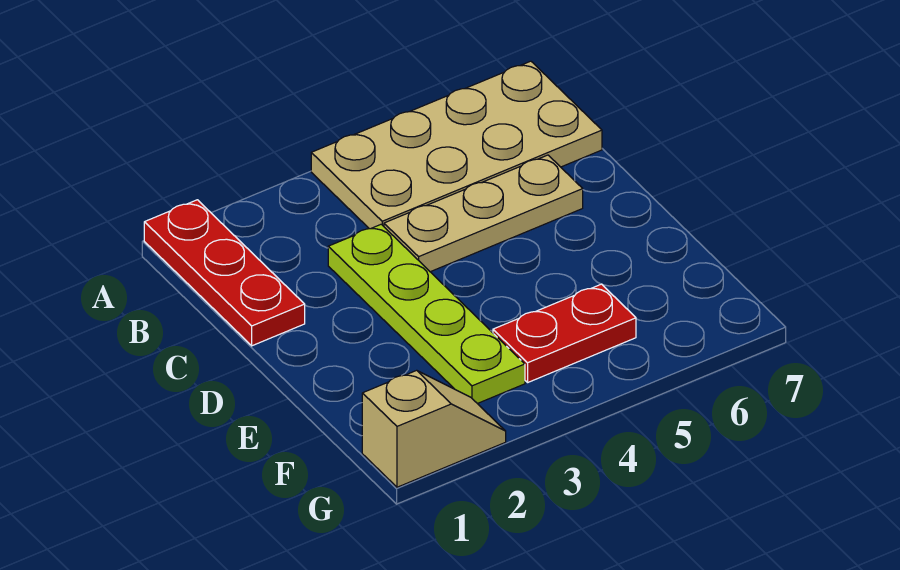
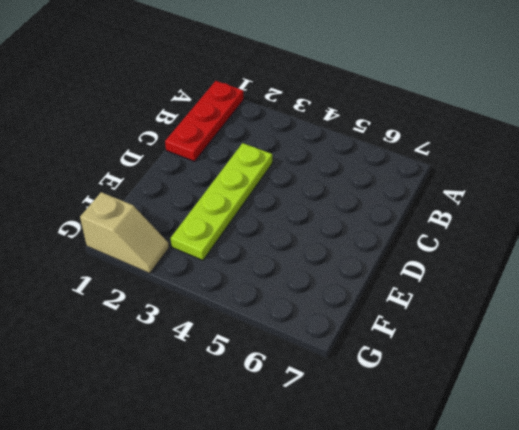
none -> tan plate A4:B7 level 1
none -> tan plate C4:C6 level 1

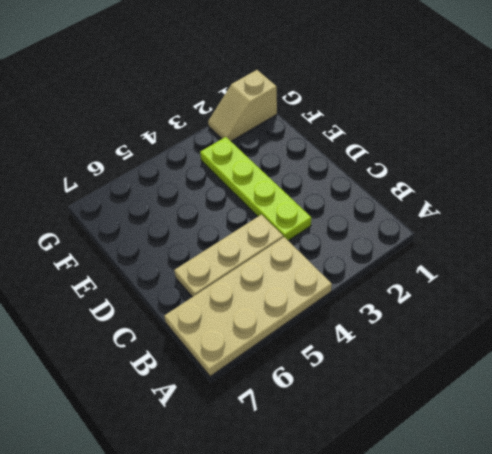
none -> red plate A1:C1 level 1
none -> red plate F4:F5 level 1

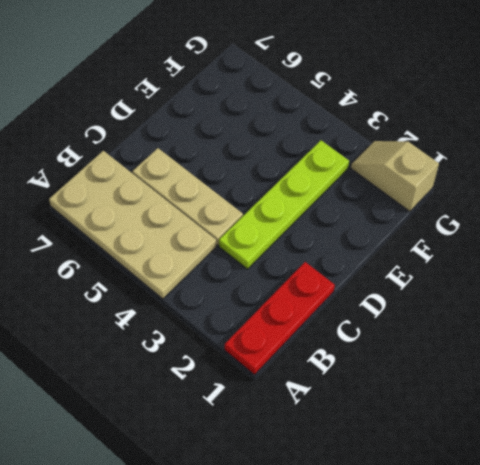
none -> red plate F4:F5 level 1

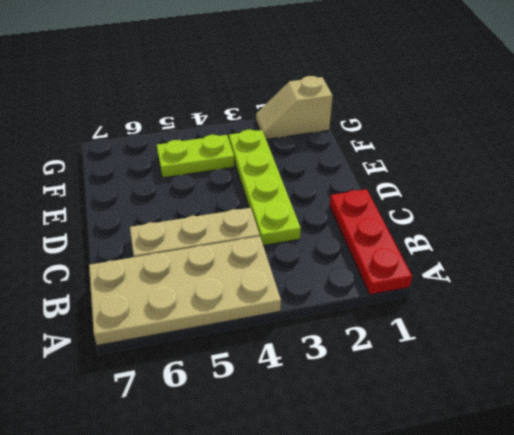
lime plate F4:F5 level 1 -> red plate F4:F5 level 1

